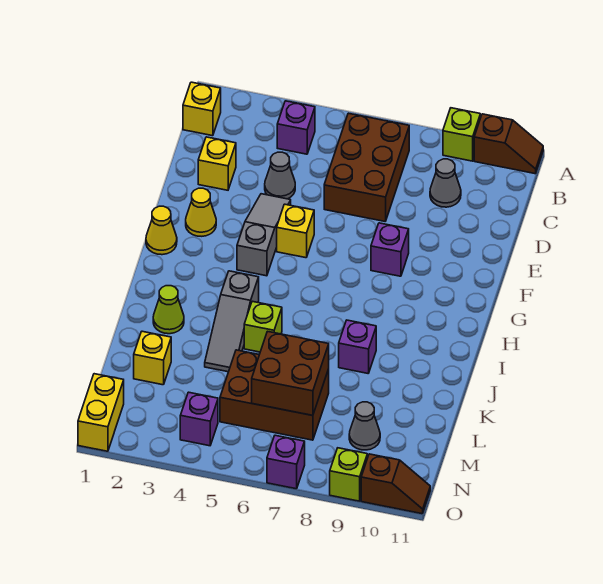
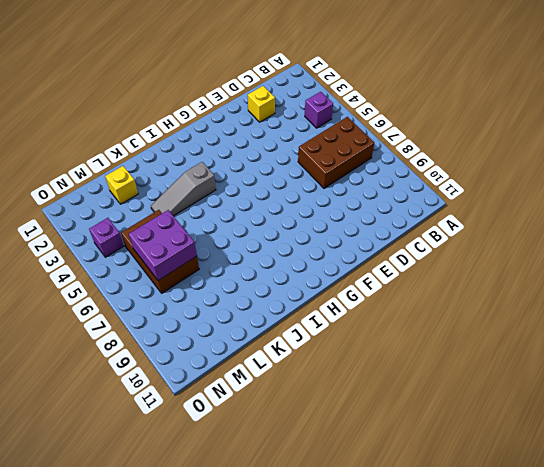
purple brick L6:M7 level 2 -> brown brick L6:M7 level 2
none -> lime brick A9 level 1
none -> brown slope A10:A11 level 1 top 10
none -> yellow brick B1 level 1

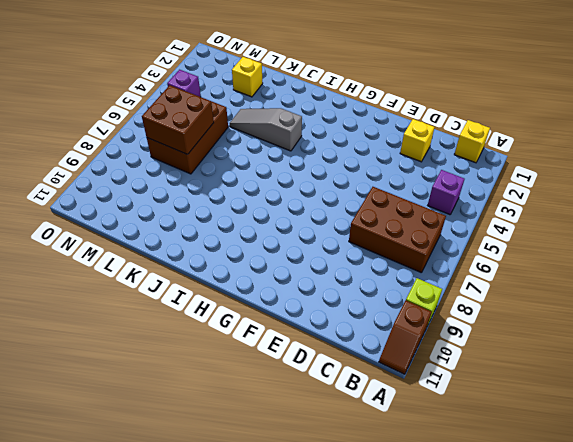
none -> grey cone C9 level 1
none -> grey cone D4 level 1
none -> grey slope E4:G4 level 1 top G

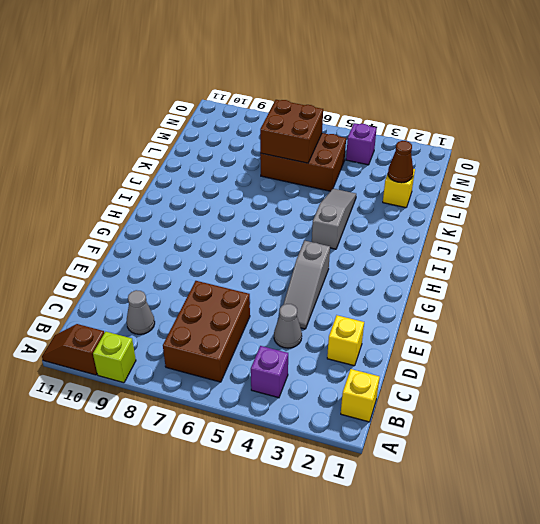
brown cone L2 level 2 -> none
none -> yellow cone F2 level 1
none -> yellow brick F5 level 1
none -> purple brick F8 level 1

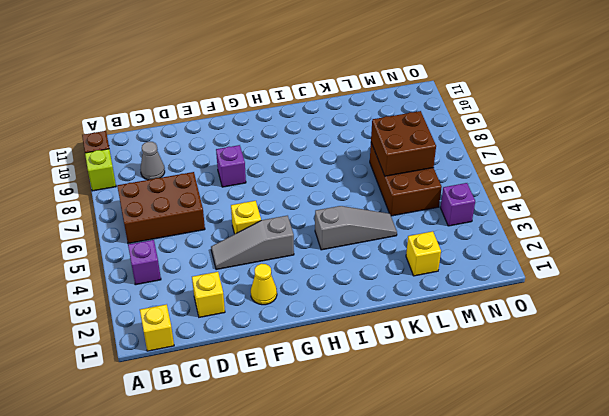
none -> grey cone D4 level 1
none -> yellow cone G1 level 1
none -> lime cone J2 level 1

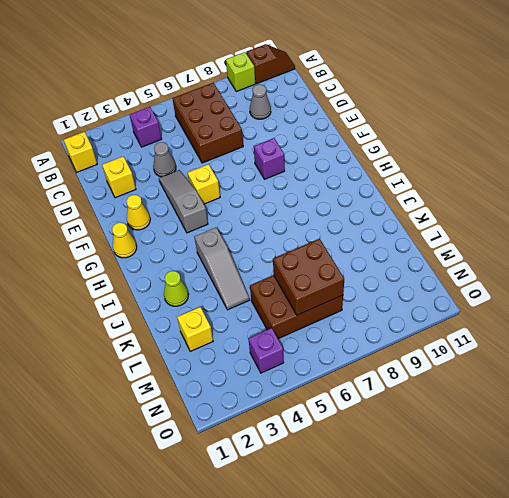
none -> lime brick J5 level 1
none -> purple brick J8 level 1
none -> grey cone M9 level 1

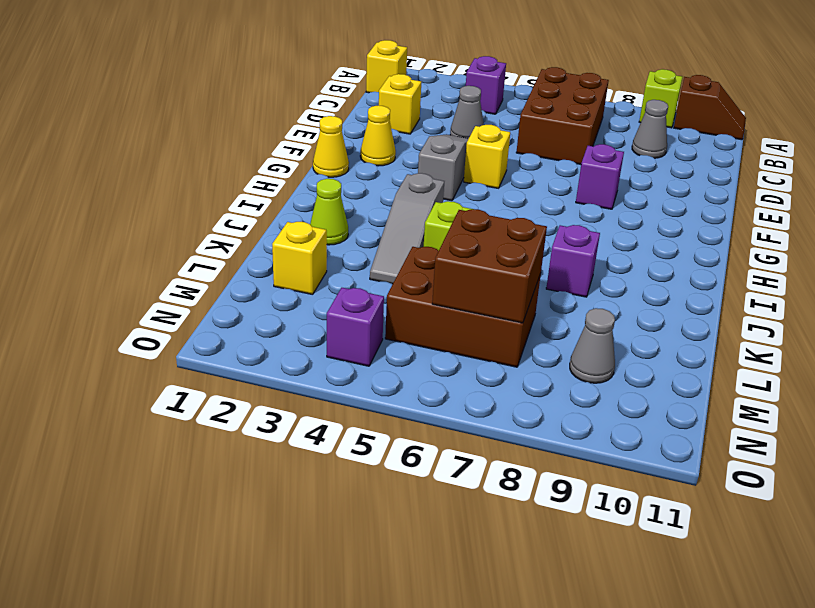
none -> yellow brick N1:O1 level 1
none -> purple brick O7 level 1
none -> lime brick O9 level 1

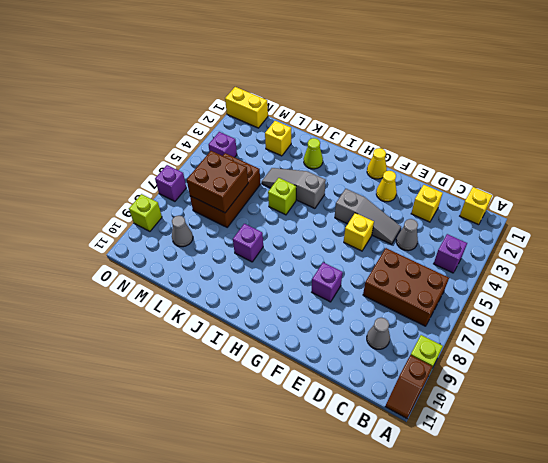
none -> brown slope O10:O11 level 1 top 10

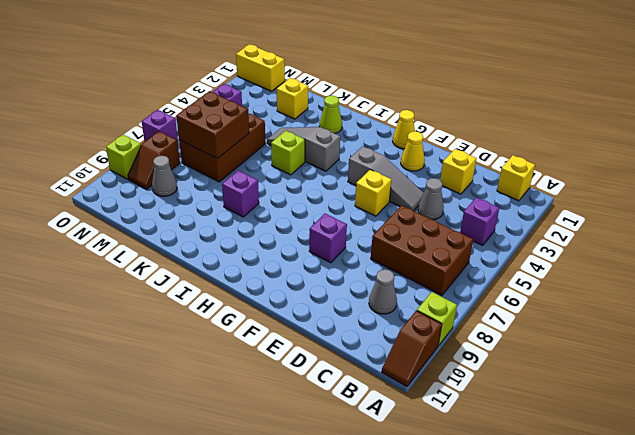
brown slope N8:N9 level 1 top 8 -> brown slope O10:O11 level 1 top 10

